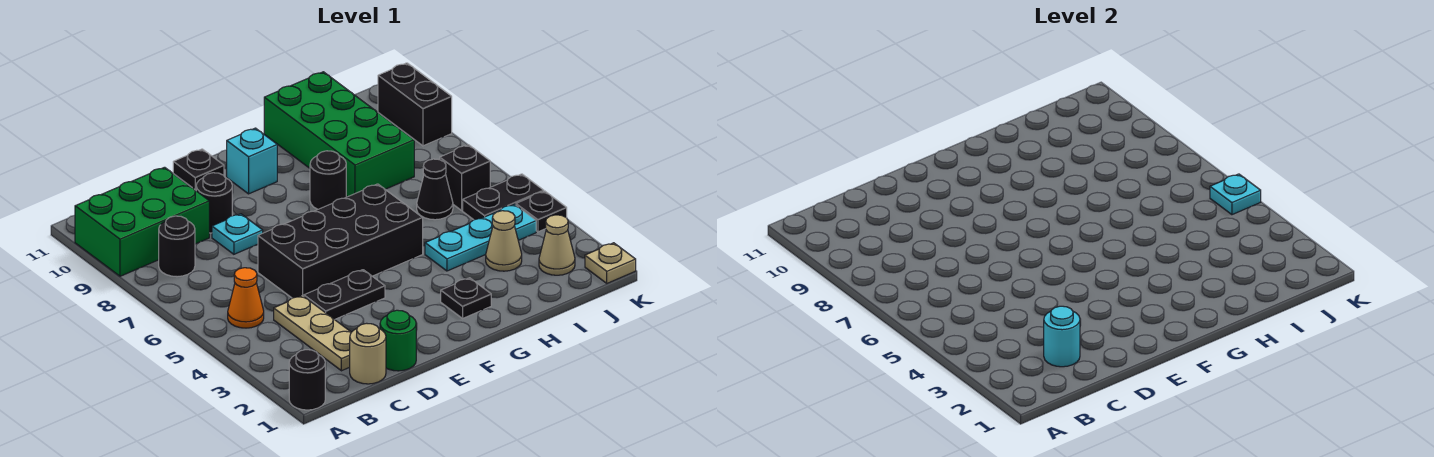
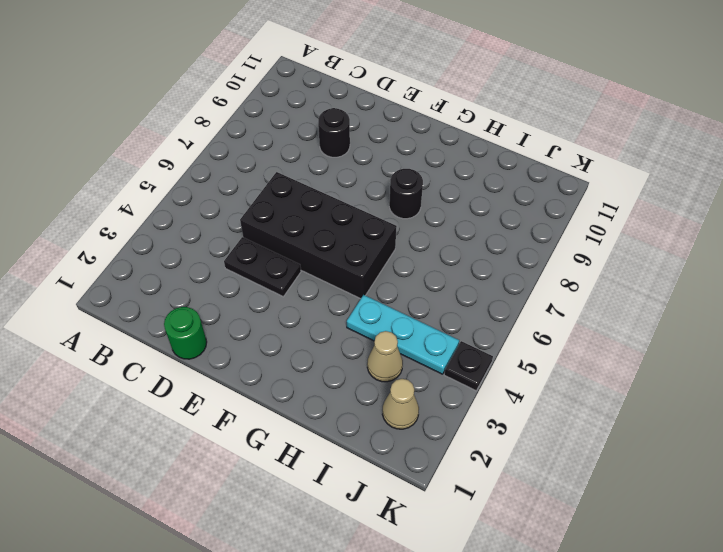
none -> black round brick A1 level 1
none -> green brick A9:C10 level 1
none -> orange cone B5 level 1

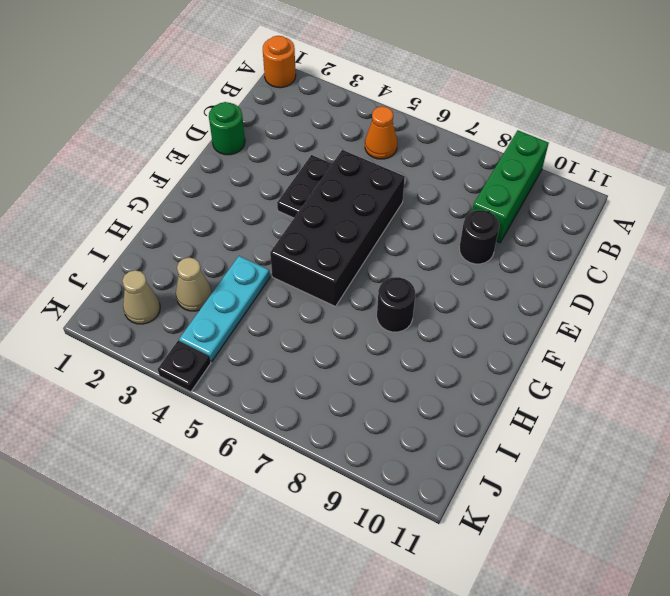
orange round brick A1 level 1 -> black round brick A1 level 1
green brick A9:C9 level 1 -> green brick A9:C10 level 1
none -> black round brick B8 level 1
none -> tan round brick C1 level 1
none -> tan plate C2:C4 level 1

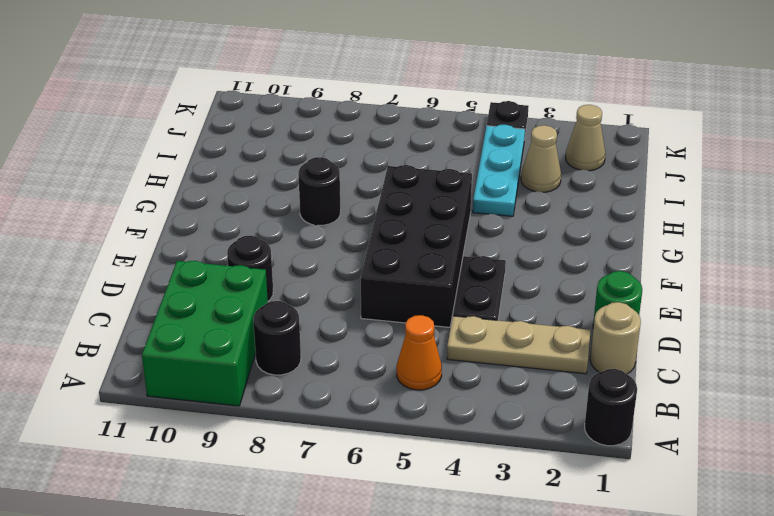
none -> cyan plate D8 level 1
none -> black plate E11 level 1
none -> cyan brick F10 level 1

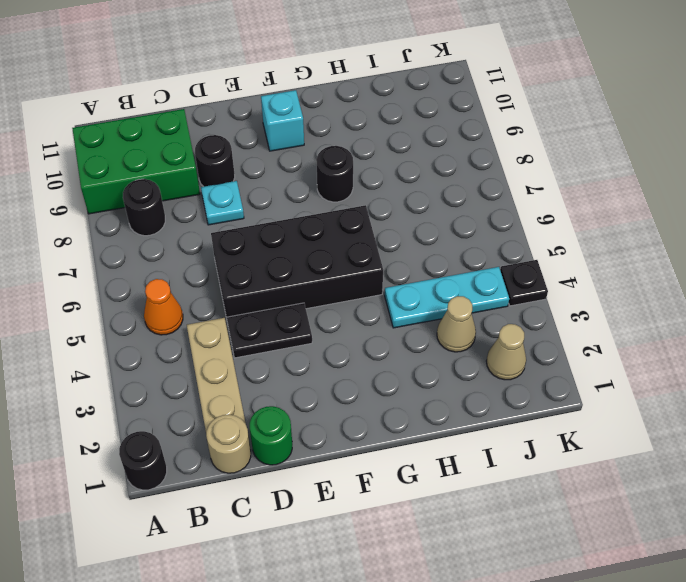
none -> black plate E11 level 1
none -> black plate G2 level 1
none -> green brick H8:I11 level 1

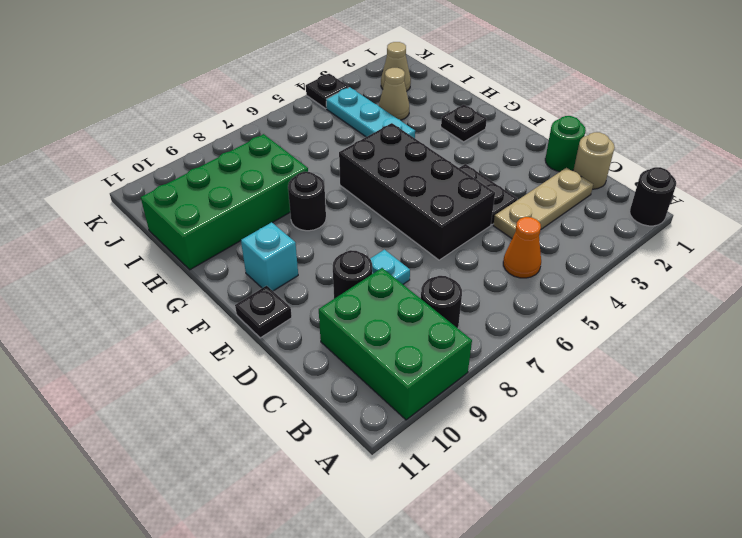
none -> black cone I6 level 1
none -> black plate J5:K5 level 1
none -> black brick J6 level 1

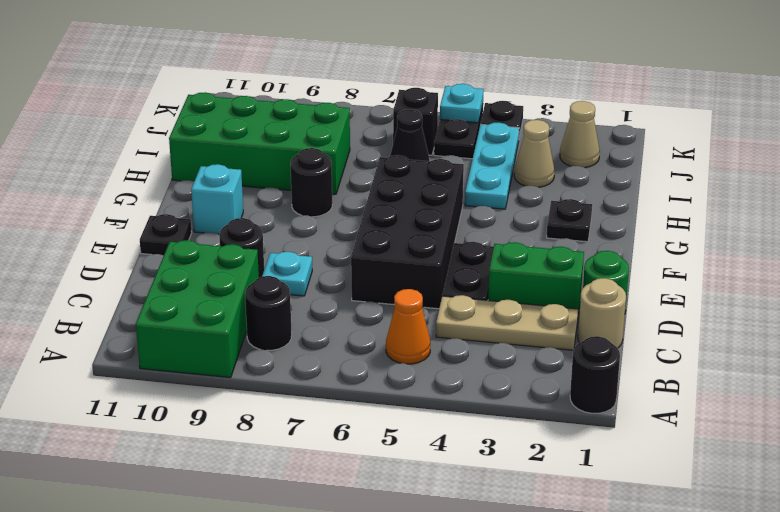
green brick D2:D3 level 1 -> none
none -> tan plate K1 level 1
none -> black brick K9:K10 level 1
none -> cyan round brick C2 level 2

